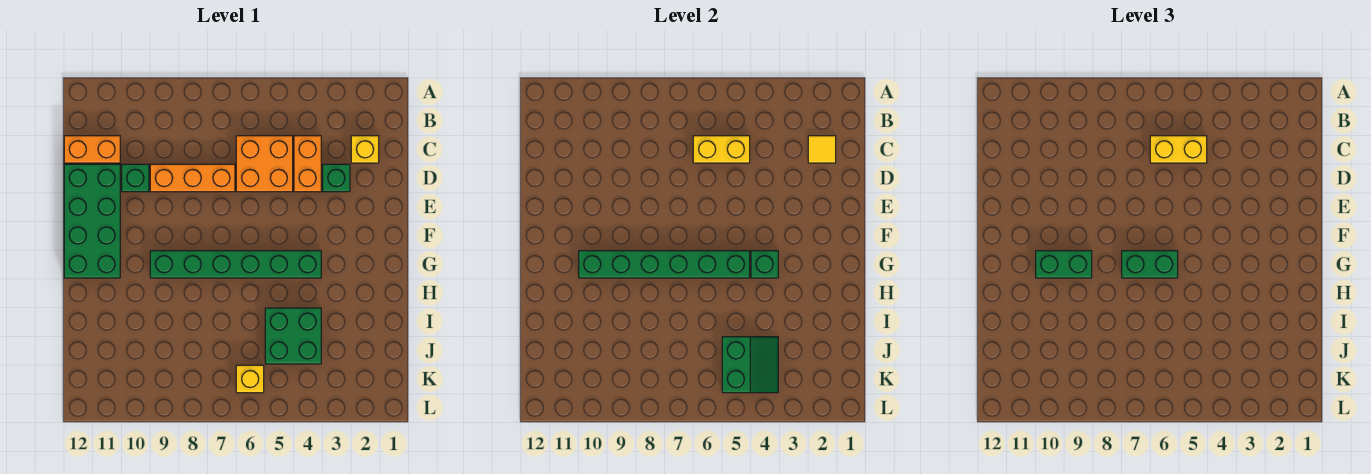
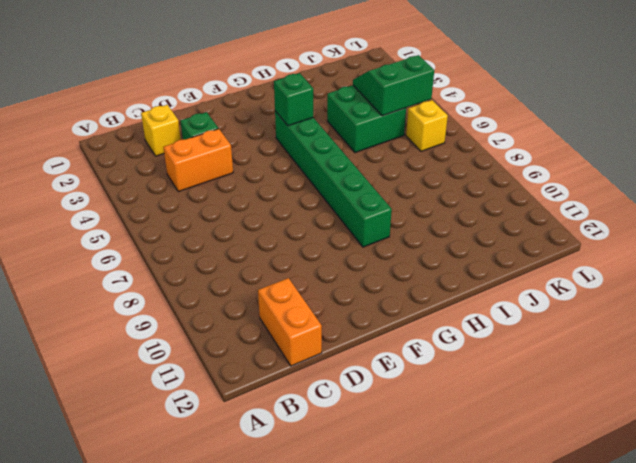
none -> orange brick C5:D6 level 1
none -> orange brick D7:D9 level 1
none -> green brick D10 level 1

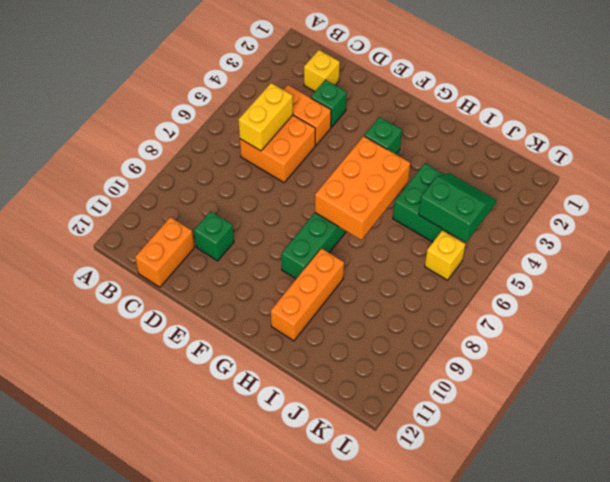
orange brick G5:H7 level 2 -> green brick G5:G10 level 2
orange brick H9:H11 level 1 -> orange brick D7:D9 level 1
none -> green brick D11:G12 level 1
none -> yellow tile C2 level 2
none -> yellow brick C5:C6 level 3

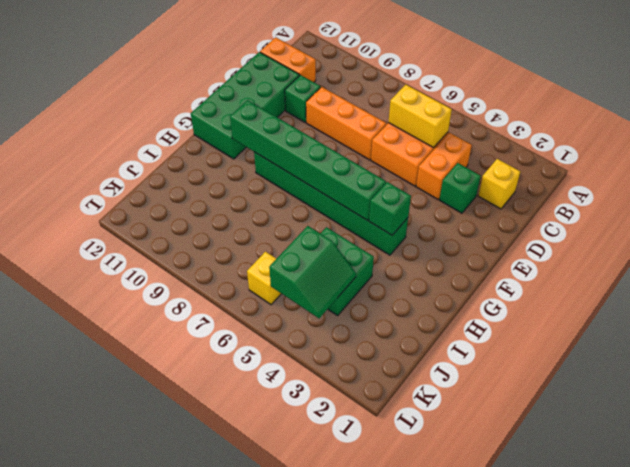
none -> yellow tile C2 level 2
none -> yellow brick C5:C6 level 3
none -> green brick G6:G7 level 3

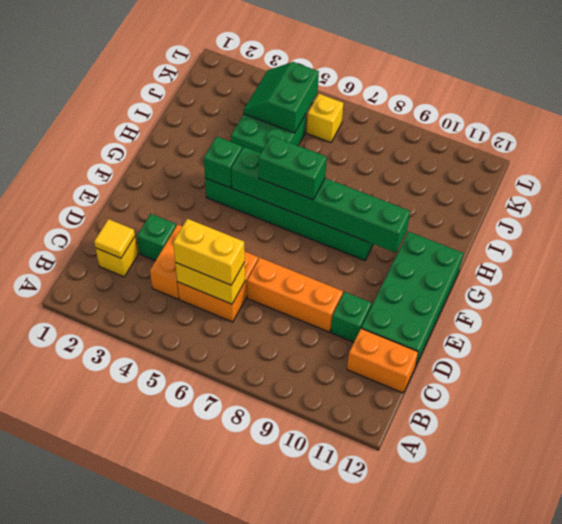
none -> green brick G9:G10 level 3

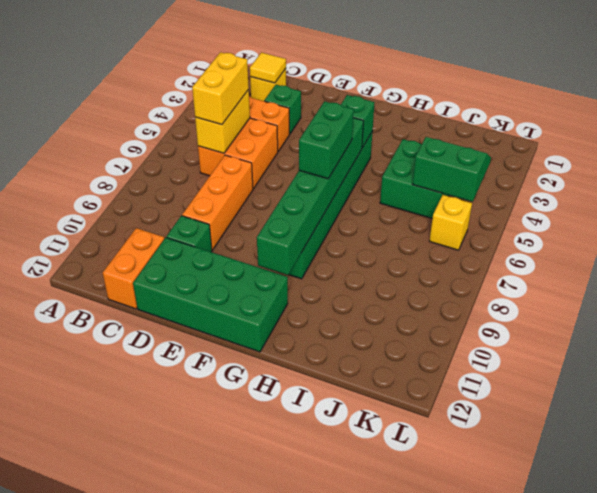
none -> green brick G9:G10 level 3

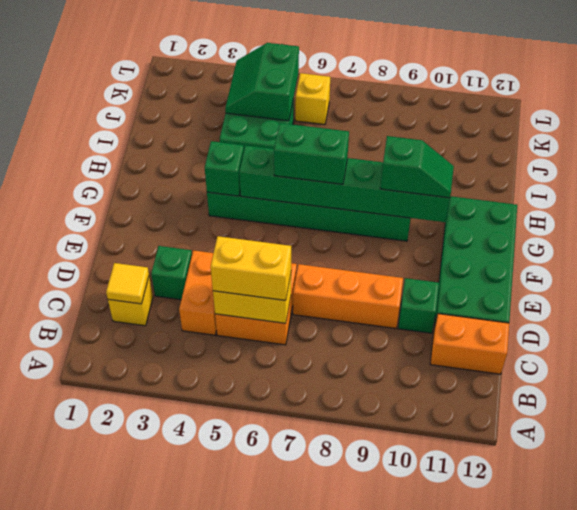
green slope G9:G10 level 3 top 9 -> green brick G9:G10 level 3

